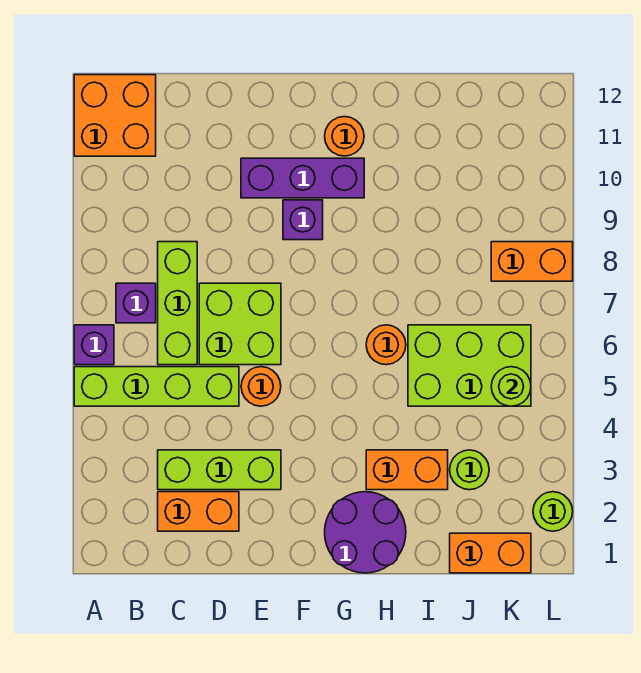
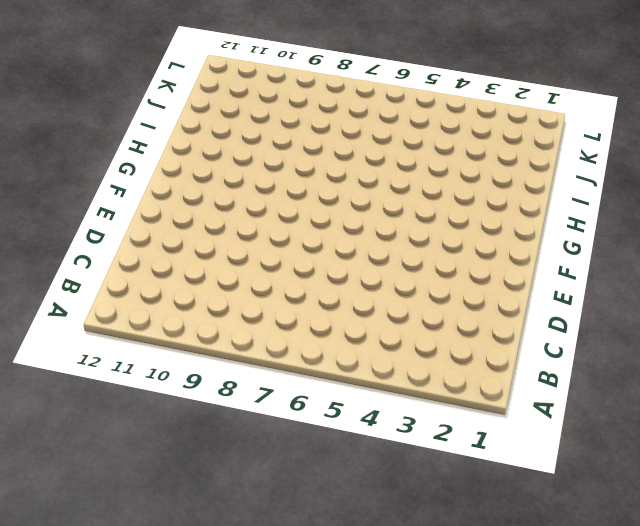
none -> lime brick A5:D5 level 1
none -> purple brick A6 level 1
none -> orange brick A11:B12 level 1

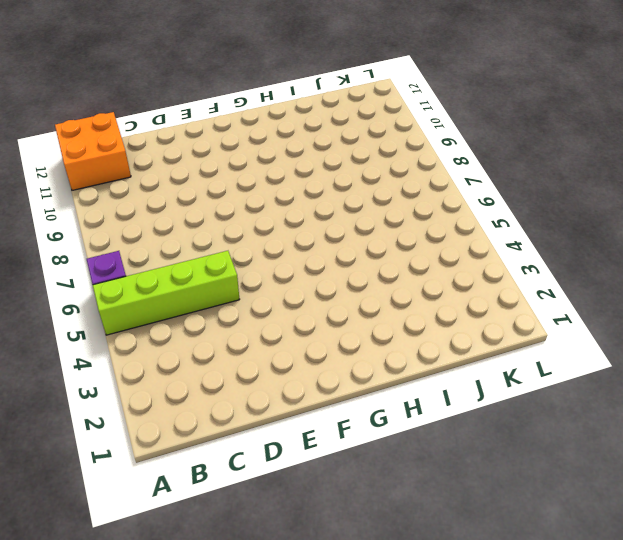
none -> purple brick B7 level 1
none -> orange brick C2:D2 level 1
none -> lime brick C3:E3 level 1

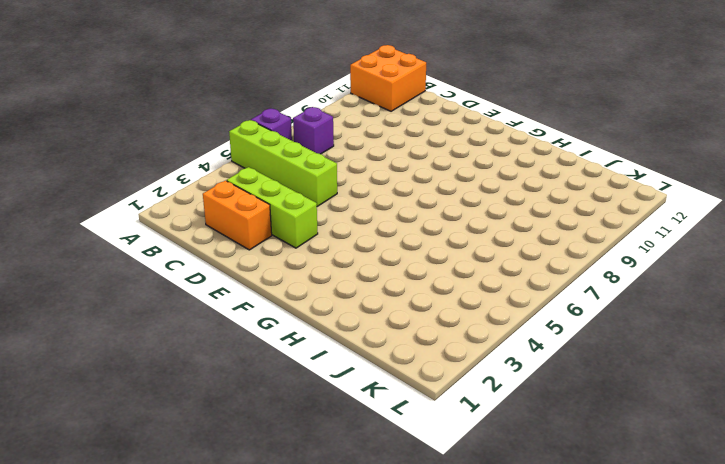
none -> lime brick C6:C8 level 1
none -> lime brick D6:E7 level 1
none -> orange round brick E5 level 1

